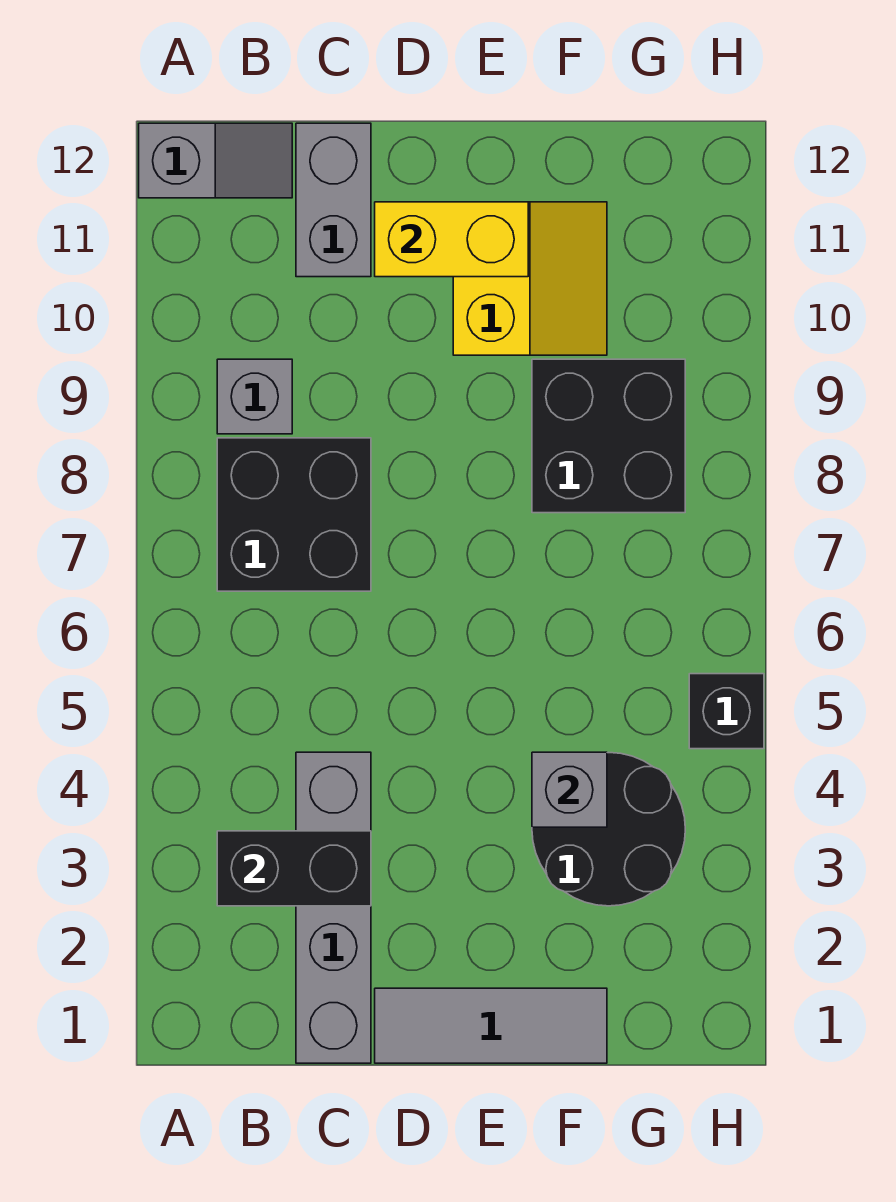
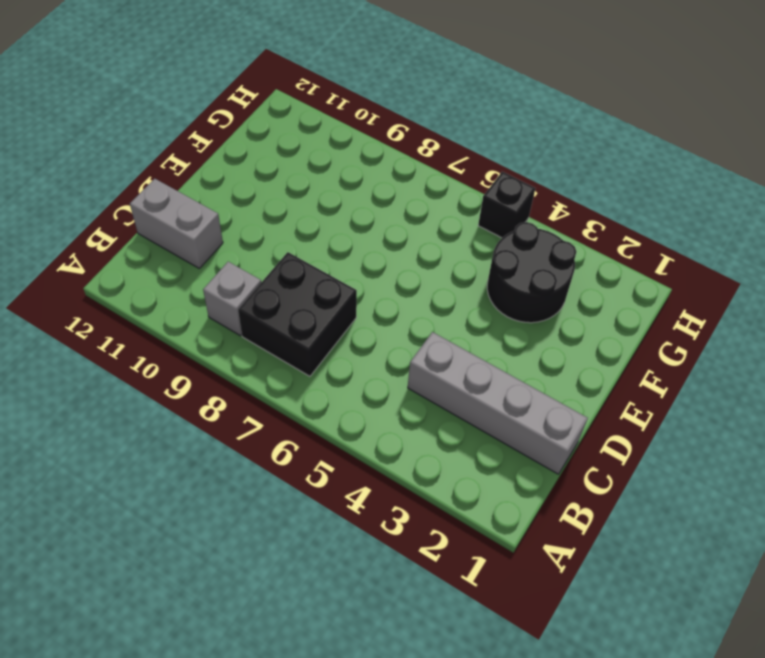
none -> grey slope A12:B12 level 1 top A
none -> grey tile D1:F1 level 1
none -> yellow slope E10:F11 level 1 top E

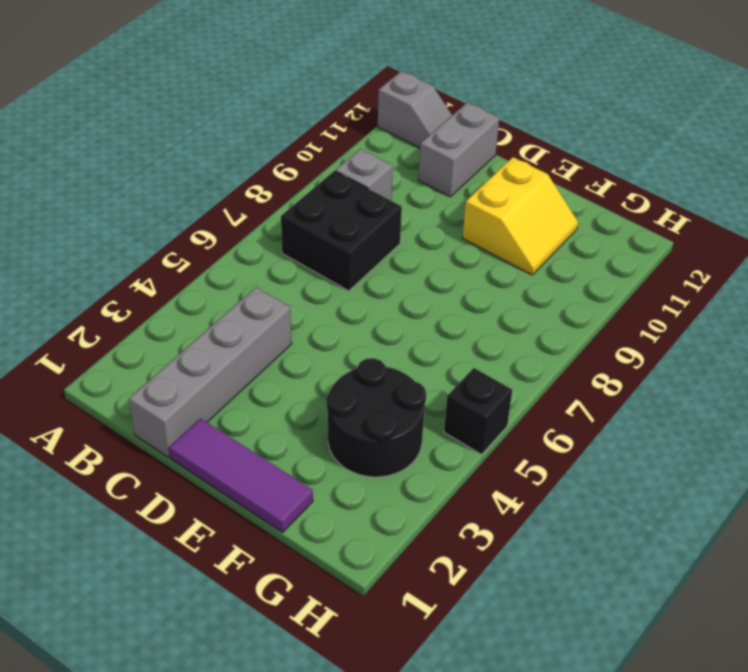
purple tile D1:F1 level 1 -> grey tile D1:F1 level 1
none -> black brick F8:G9 level 1
none -> black brick B3:C3 level 2
none -> yellow brick D11:E11 level 2

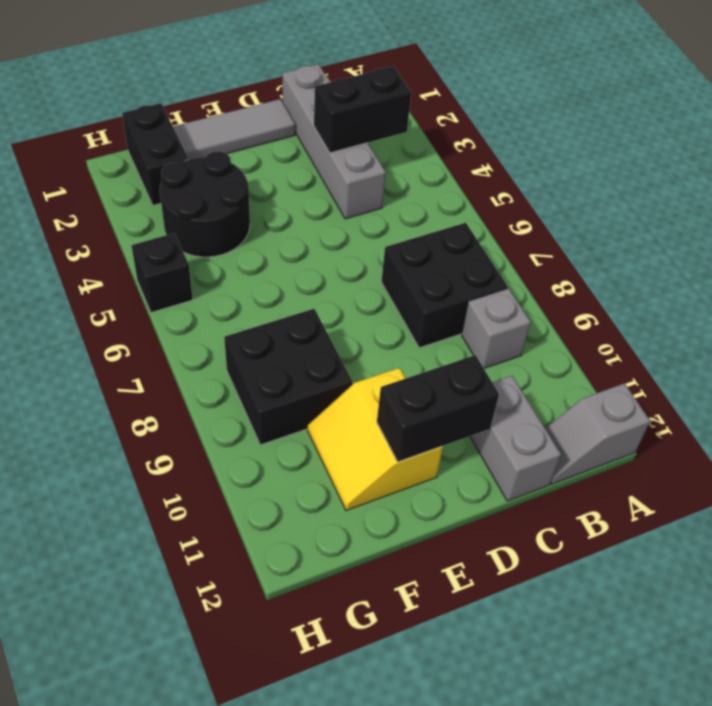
black brick D11:E11 level 2 -> yellow brick D11:E11 level 2
black brick G1:G2 level 1 -> none
none -> grey brick F4 level 2

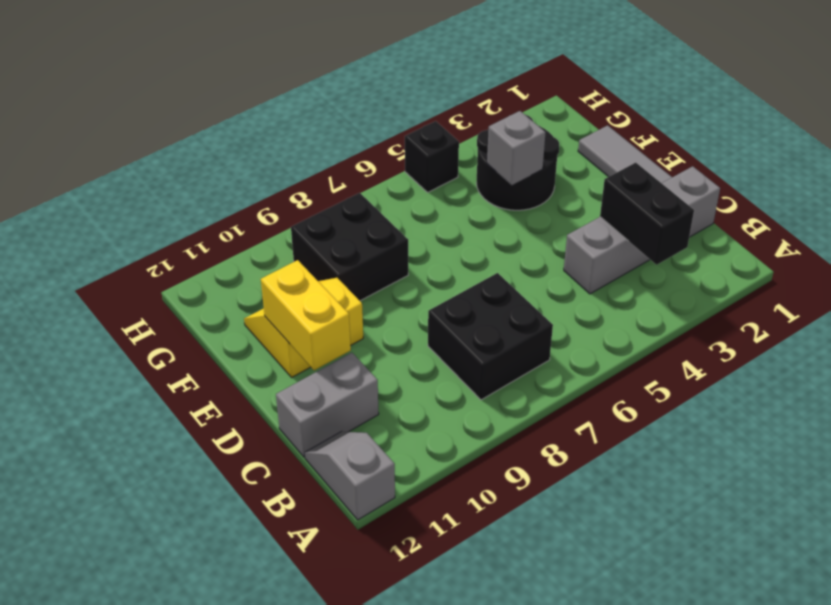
none -> grey brick B9 level 1

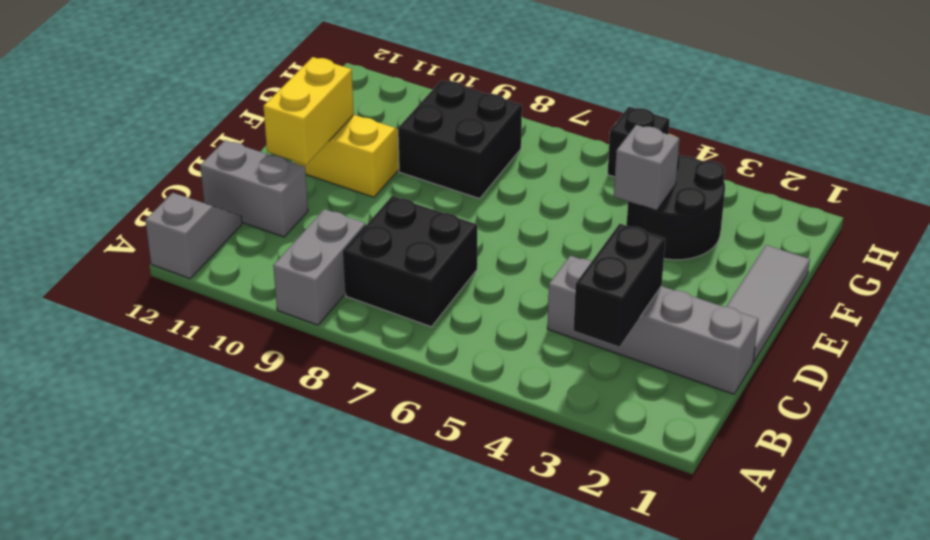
grey brick A9:B9 level 1 -> grey brick B9 level 1

